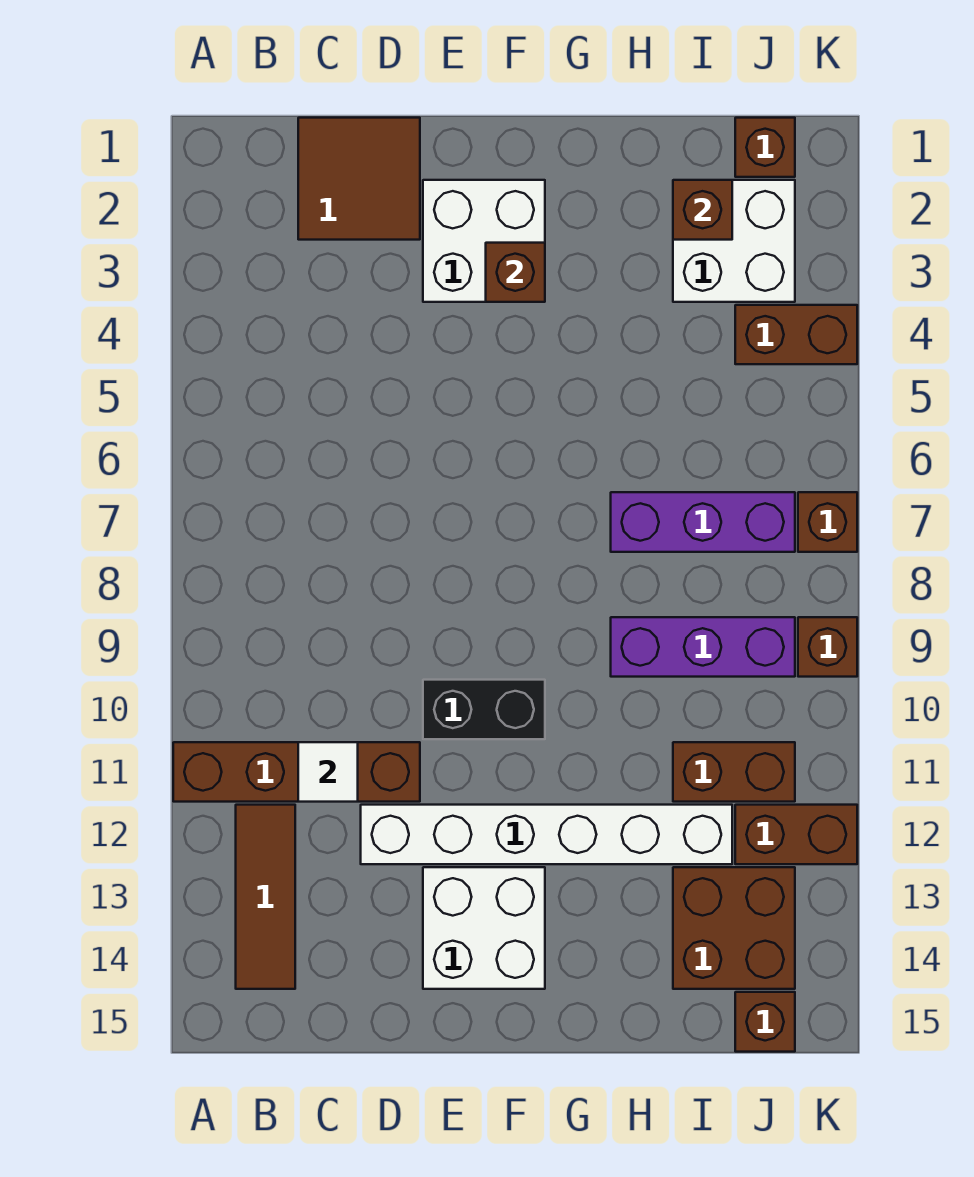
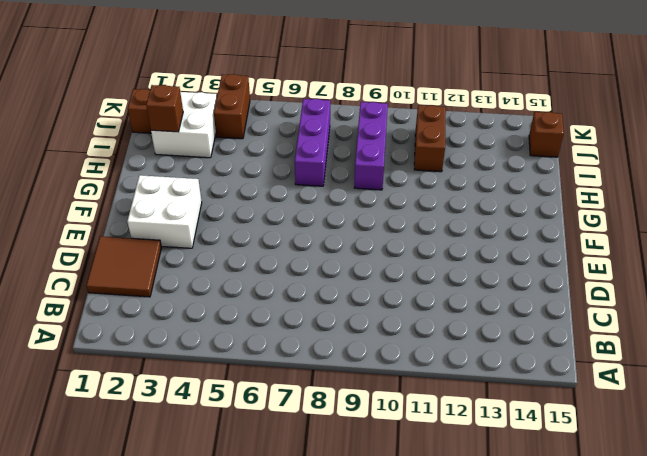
none -> brown brick A11:D11 level 1
none -> brown tile B12:B14 level 1
none -> white brick D12:I12 level 1

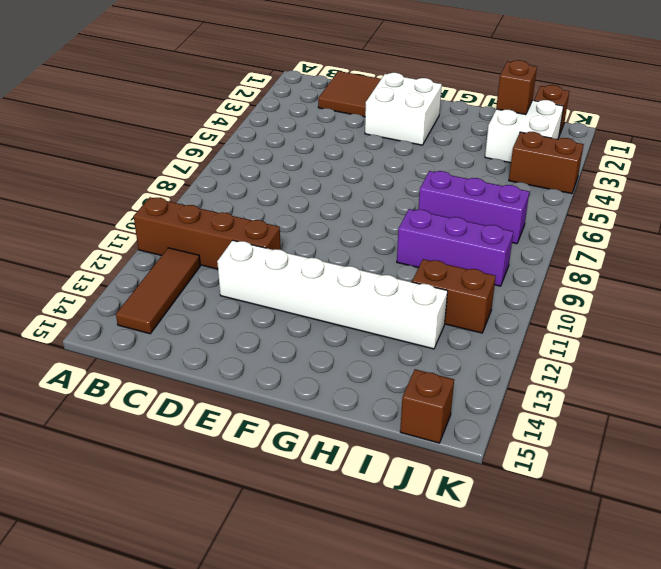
none -> black brick E10:F10 level 1
none -> white brick E13:F14 level 1
none -> brown brick I13:J14 level 1

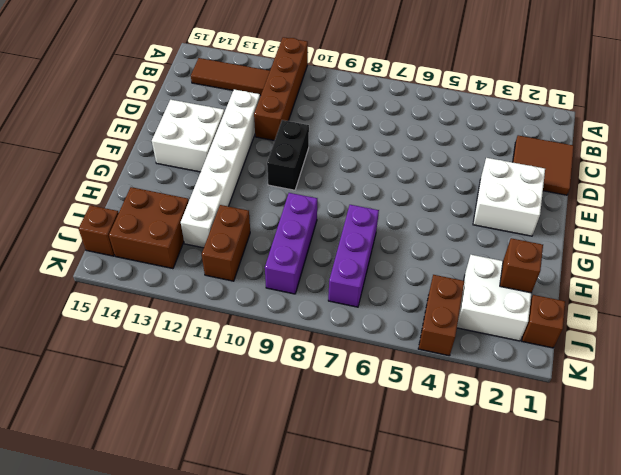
none -> brown brick J12:K12 level 1
none -> brown brick K7 level 1
none -> brown brick K9 level 1

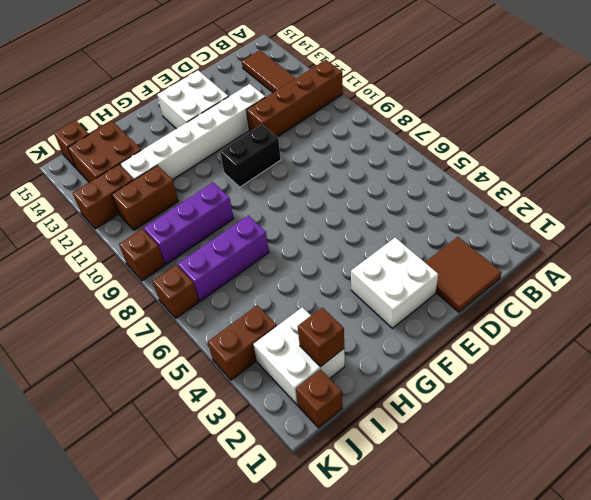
none -> white tile C11 level 2
none -> brown brick F3 level 2

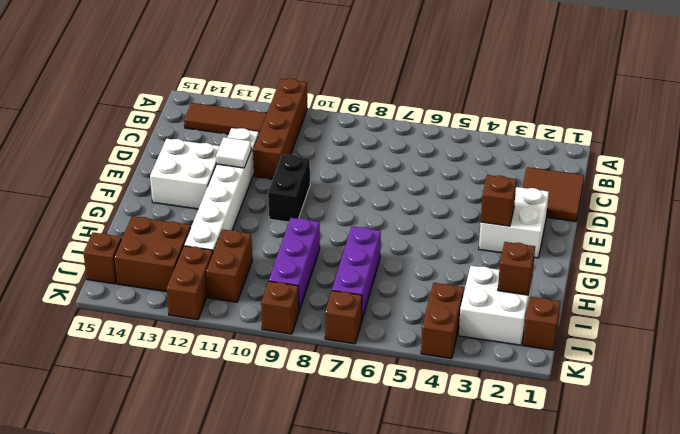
white tile E12 level 2 -> white tile C11 level 2

